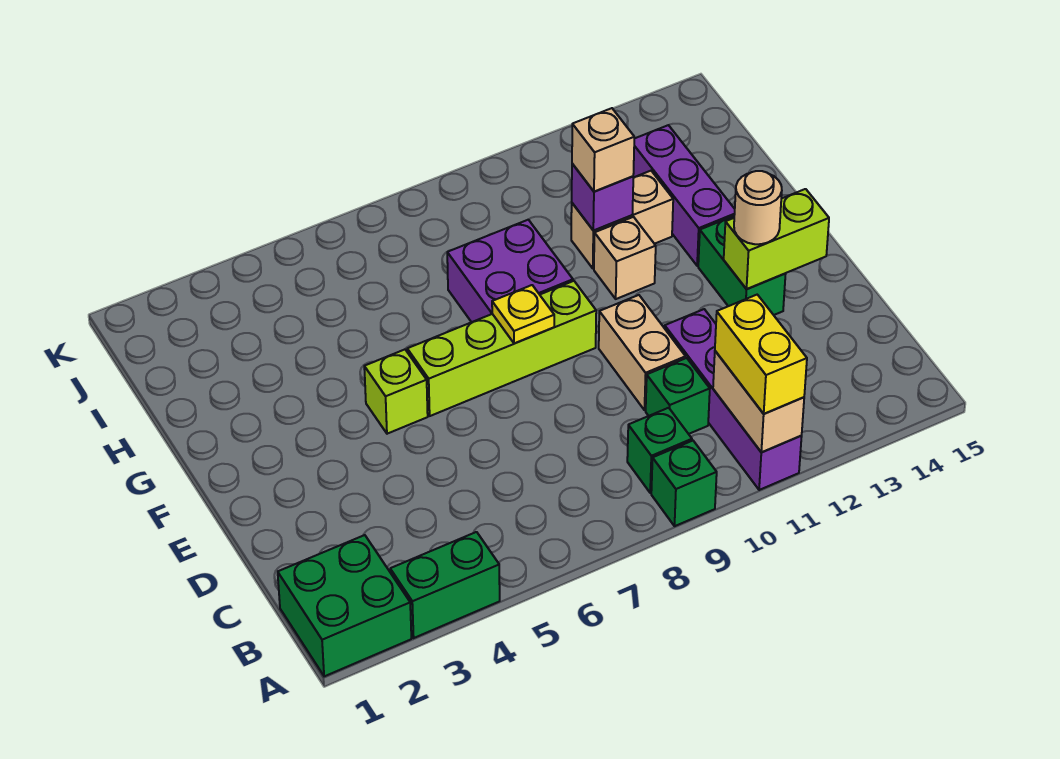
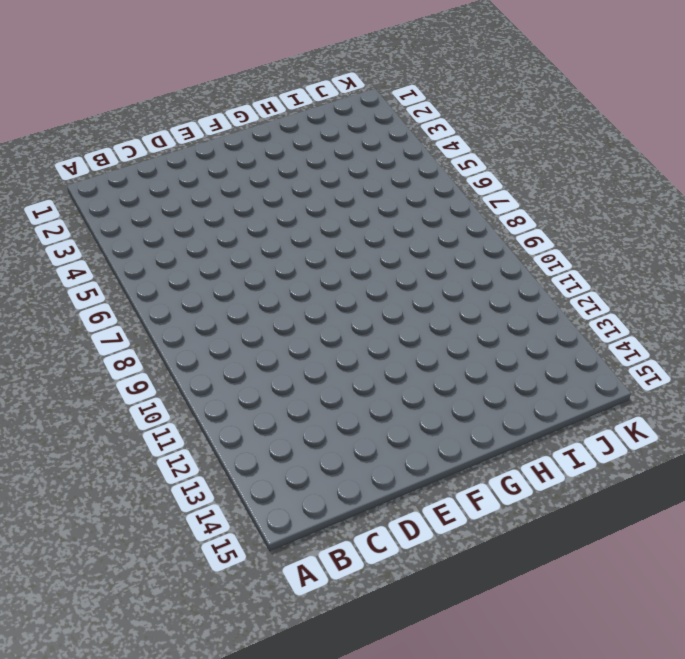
none -> green brick A1:B2 level 1
none -> green brick A3:A4 level 1
none -> green brick A9 level 1

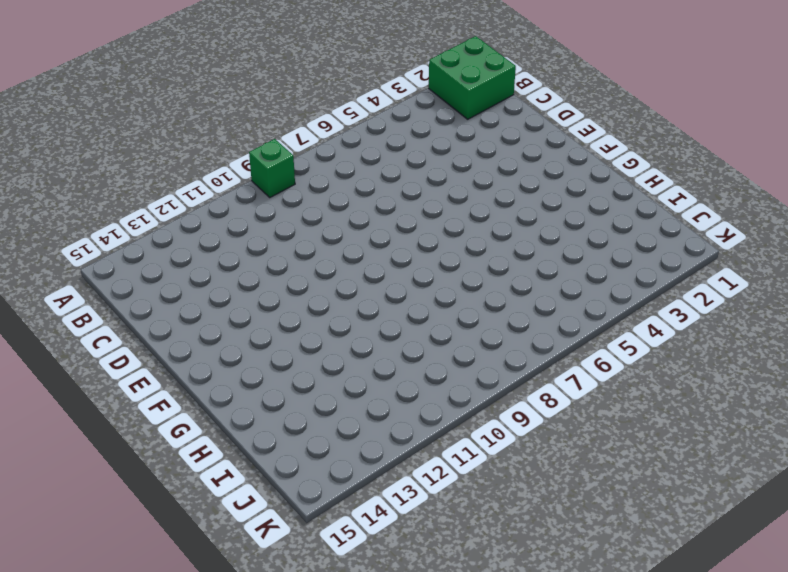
none -> green brick A3:A4 level 1
none -> purple brick A11:D11 level 1
none -> green brick B9 level 1

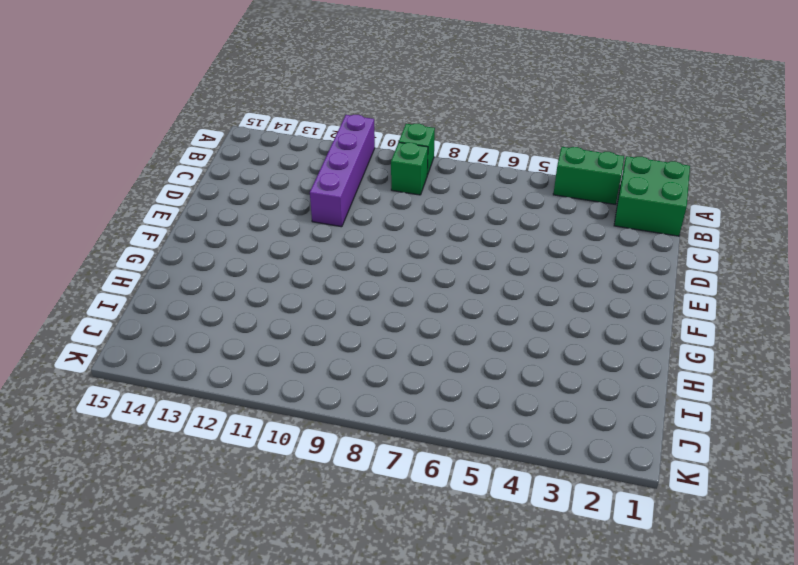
none -> green brick C10 level 1
none -> tan brick D10:E10 level 1
none -> green brick E13:F13 level 1

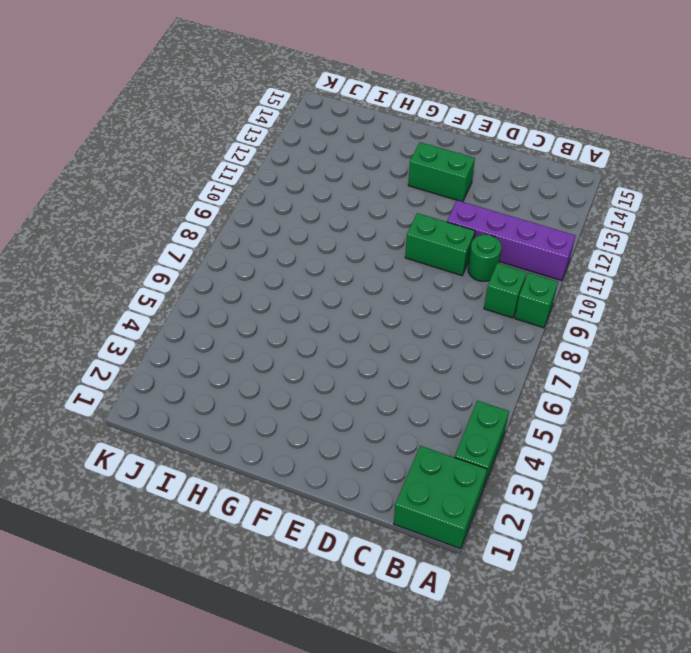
green round brick C10 level 1 -> green brick C10 level 1
green brick D10:E10 level 1 -> tan brick D10:E10 level 1
none -> lime brick F5 level 1
none -> lime brick F6:F9 level 1
none -> purple brick G8:H9 level 1

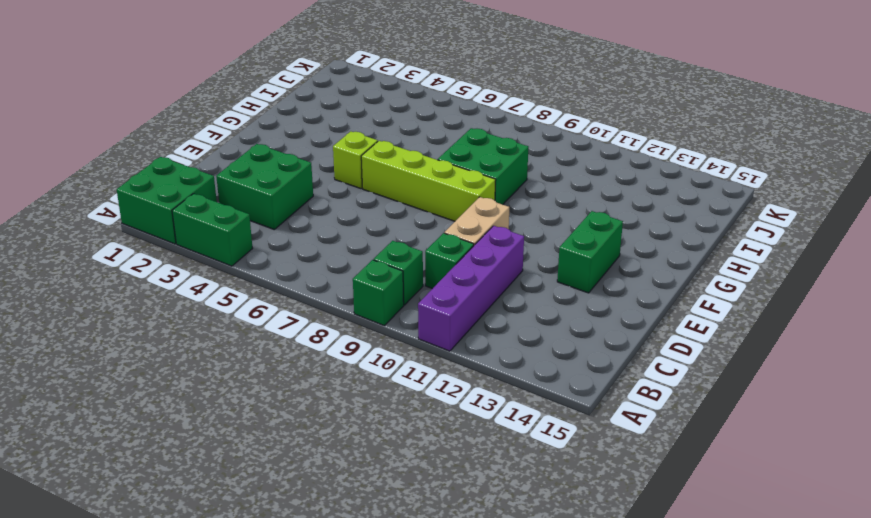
green brick C3:D4 level 1 -> none
green brick G8:H9 level 1 -> purple brick G8:H9 level 1
none -> tan brick G11 level 1
none -> purple brick G13:I13 level 1
none -> tan brick H11:H12 level 1

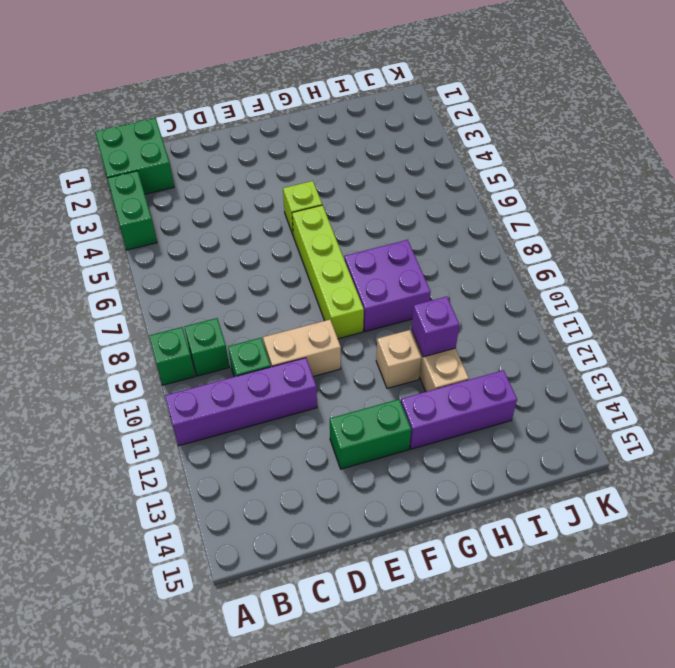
none -> tan brick A11:B11 level 2
none -> lime brick E13:E14 level 2
none -> yellow plate F8 level 2

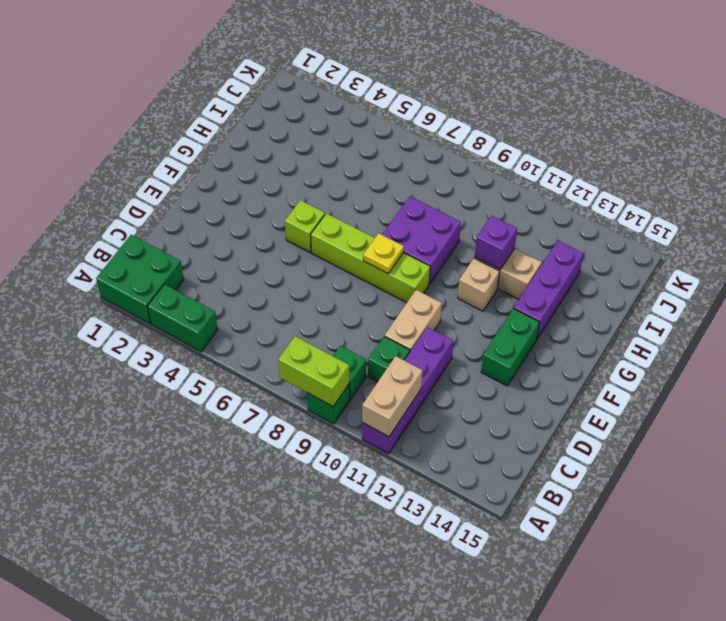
lime brick A8:A9 level 2 -> lime brick E13:E14 level 2
none -> yellow brick A11:B11 level 3
none -> tan round brick E13 level 3
none -> tan brick H11 level 3

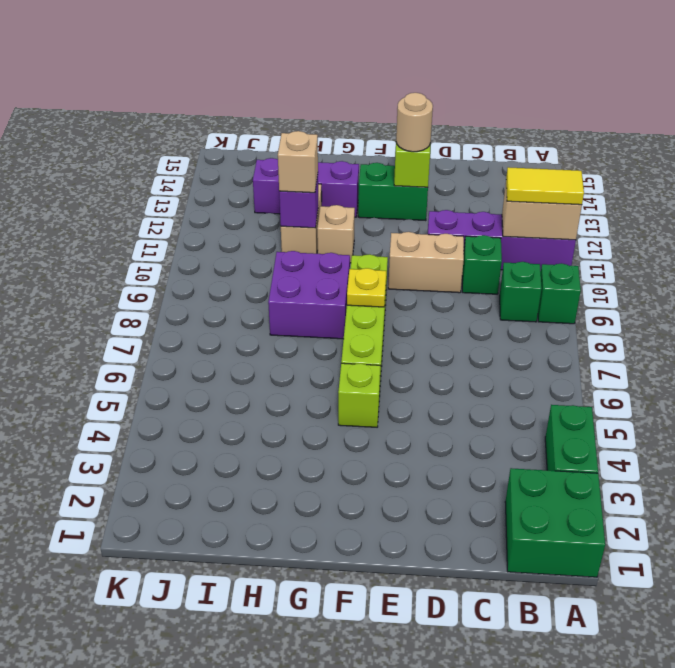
yellow tile A11:B11 level 3 -> yellow brick A11:B11 level 3

